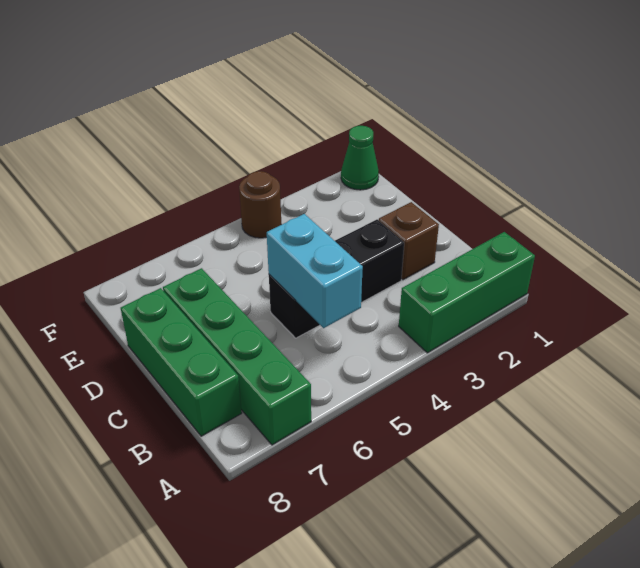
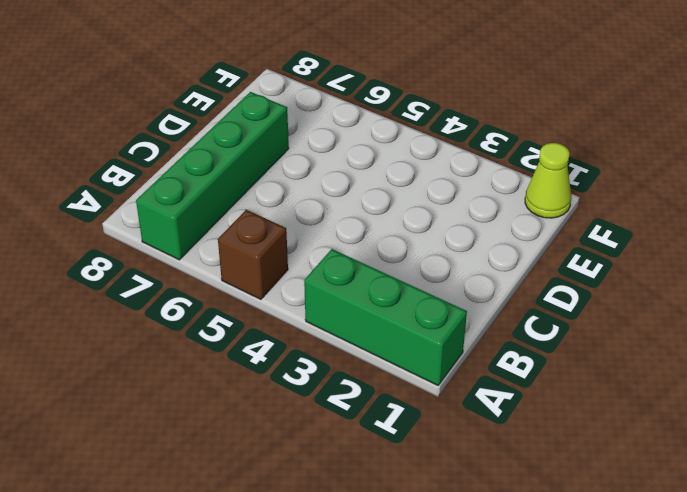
brown brick A5 level 1 -> brown brick C2 level 1
lime cone F1 level 1 -> green cone F1 level 1
none -> green brick B8:D8 level 1
none -> black brick C3:C5 level 1

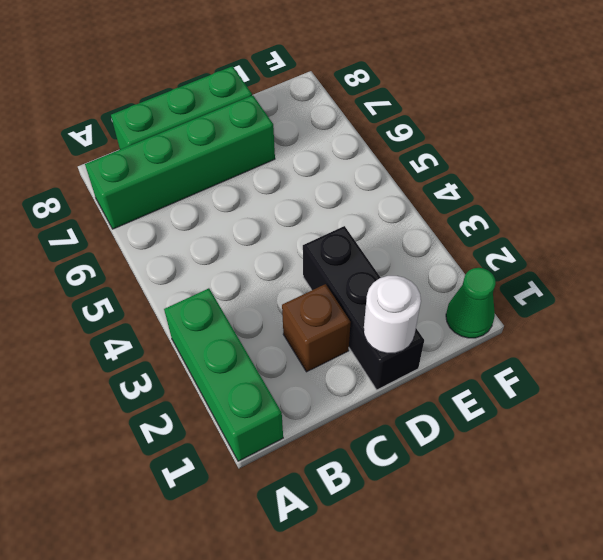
black brick D1:D3 level 1 -> black brick C3:C5 level 1
white round brick D1 level 2 -> none
none -> brown round brick F4 level 1
none -> cyan brick B5:C5 level 2

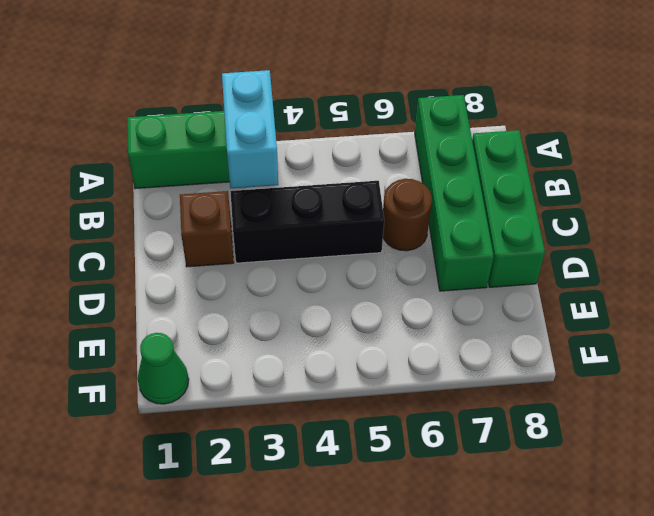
cyan brick A3:B3 level 2 -> cyan brick B5:C5 level 2
brown round brick C6 level 1 -> brown round brick F4 level 1

